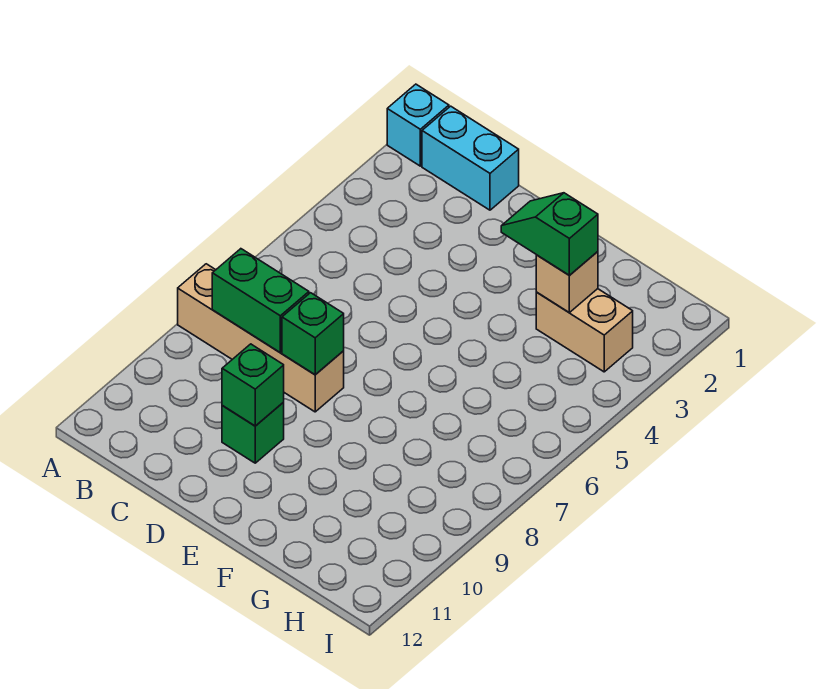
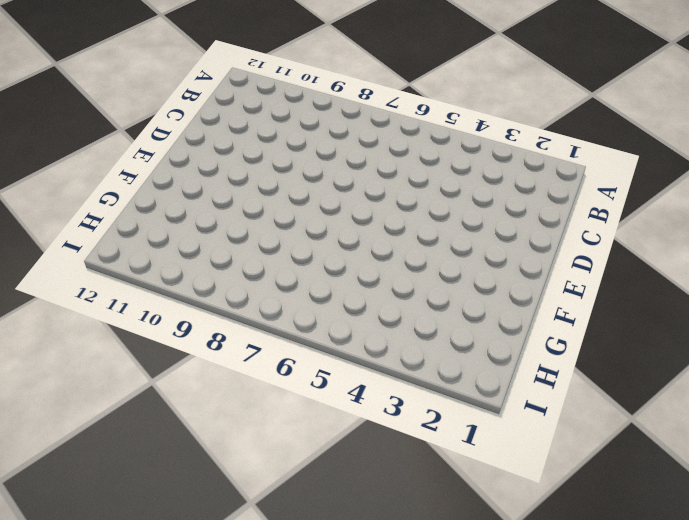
none -> cyan brick A1 level 1
none -> tan brick A8:D8 level 1

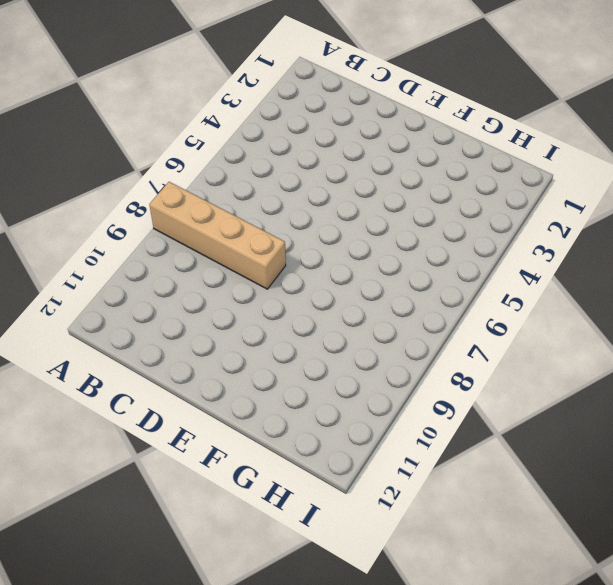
none -> cyan brick A1 level 1
none -> cyan brick B1:C1 level 1

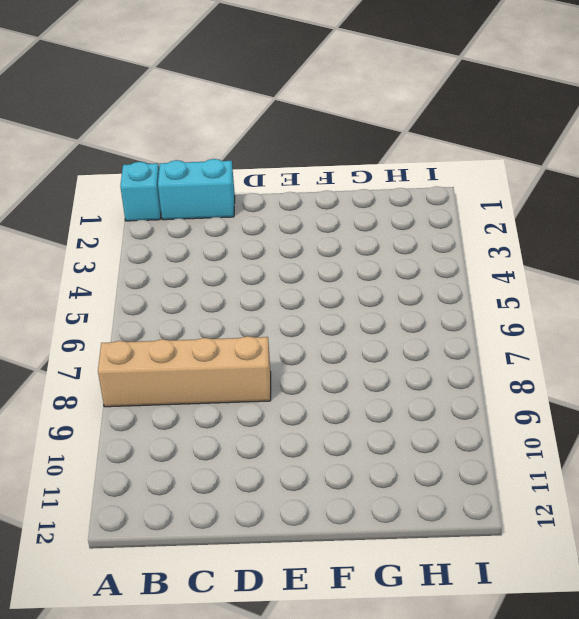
none -> green brick D10 level 1
none -> tan brick G3:H3 level 1

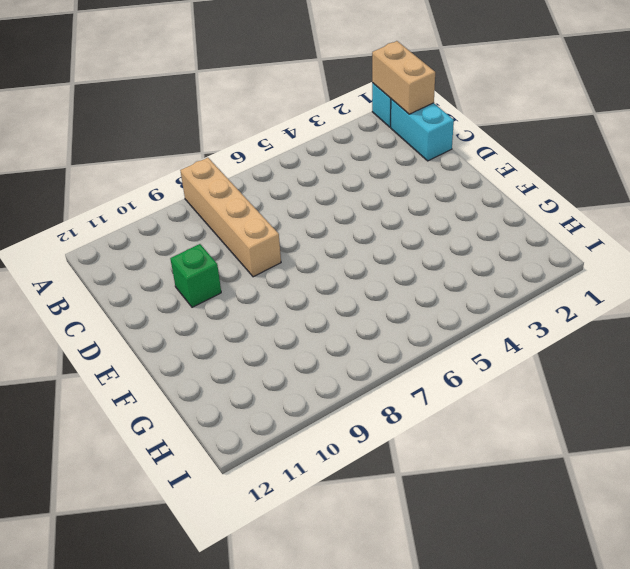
tan brick A1:B1 level 2 -> tan brick G3:H3 level 1
none -> green brick B8:C8 level 2
none -> green brick D8 level 2

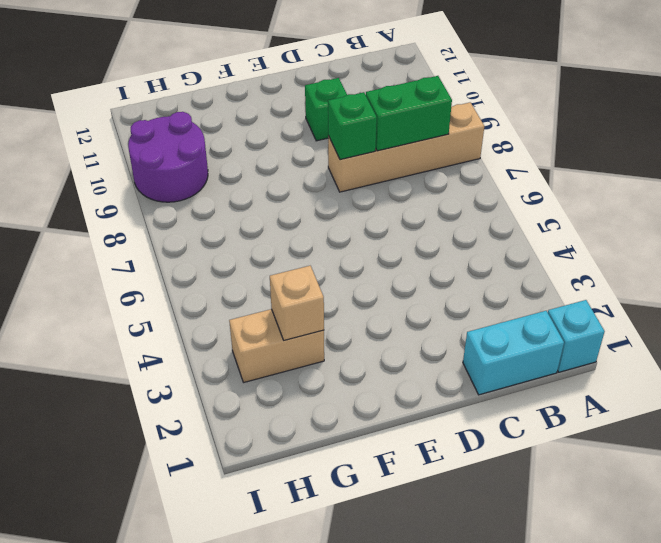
purple round brick H9:I10 level 1 -> none
none -> green brick D10 level 2
none -> green slope F3:G3 level 3 top G

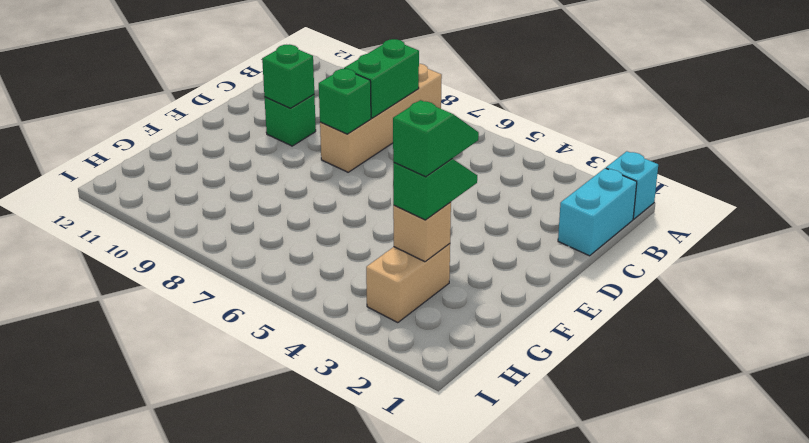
green slope F3:G3 level 4 top G -> none

